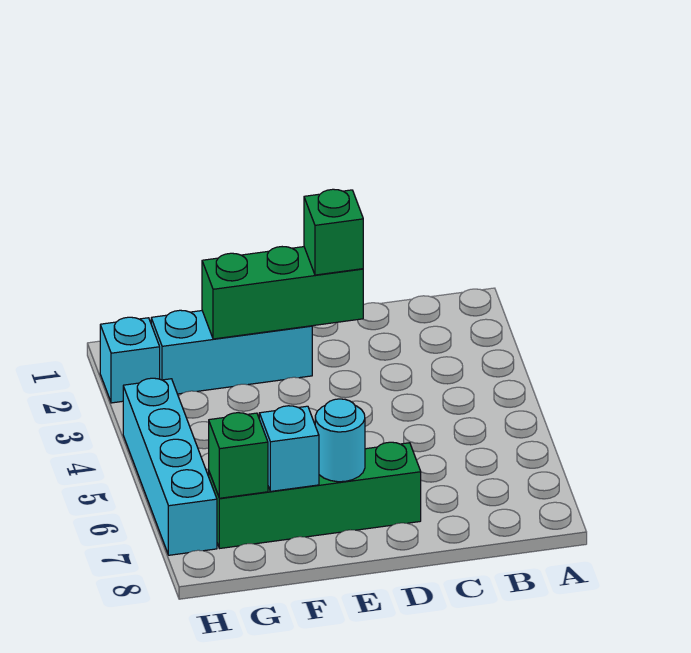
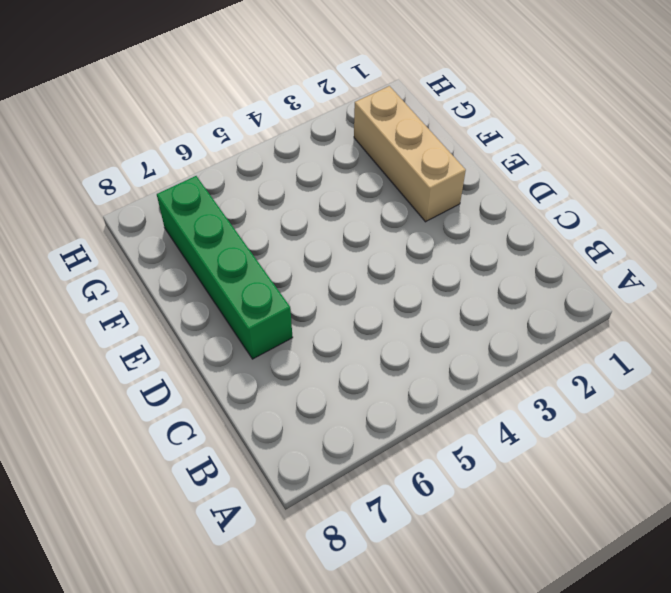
tan brick E2:G2 level 1 -> cyan brick E2:G2 level 1
none -> cyan brick H2 level 1
none -> cyan brick H4:H7 level 1

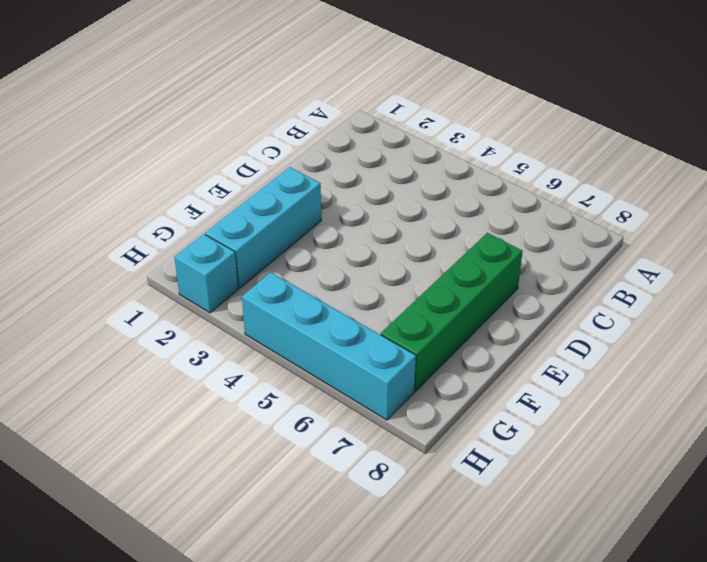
none -> green brick D2:F2 level 2
none -> cyan round brick E7 level 2

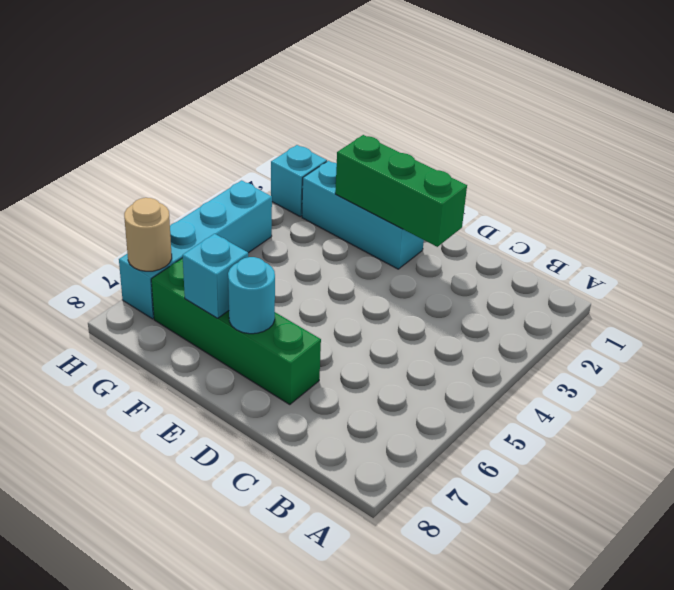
tan round brick H7 level 2 -> none
none -> green brick G7 level 2
none -> green brick D2 level 3

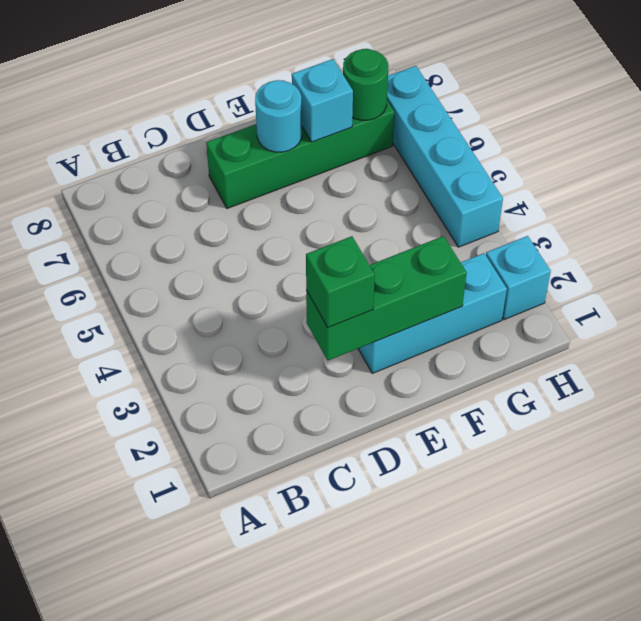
green round brick G7 level 2 -> green brick G7 level 2

